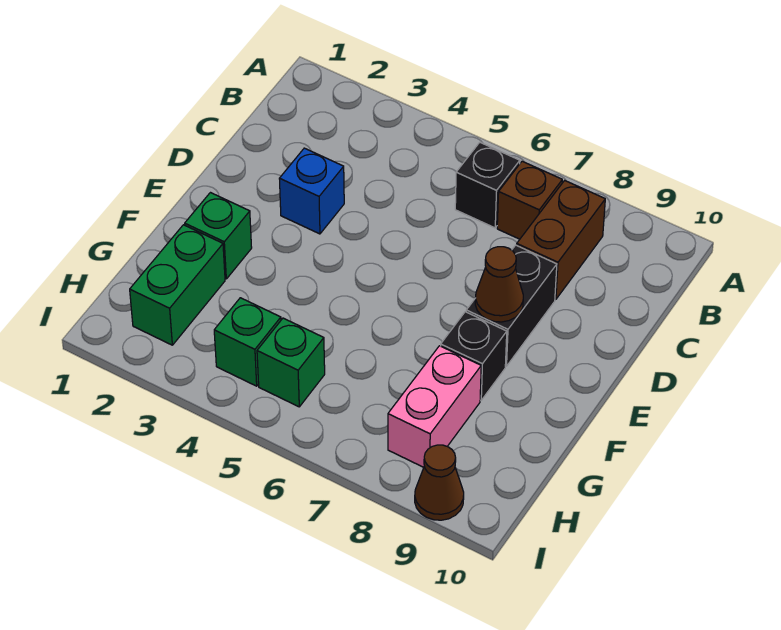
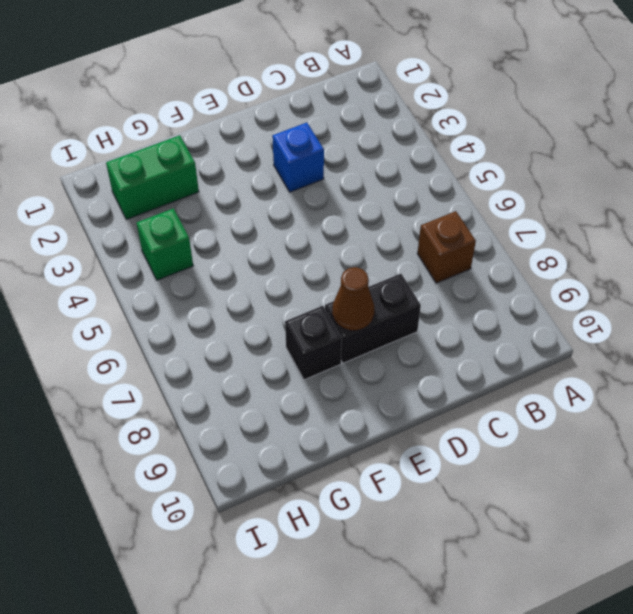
none -> black brick B6 level 1
none -> brown brick B8:C8 level 1
none -> green brick F2 level 1

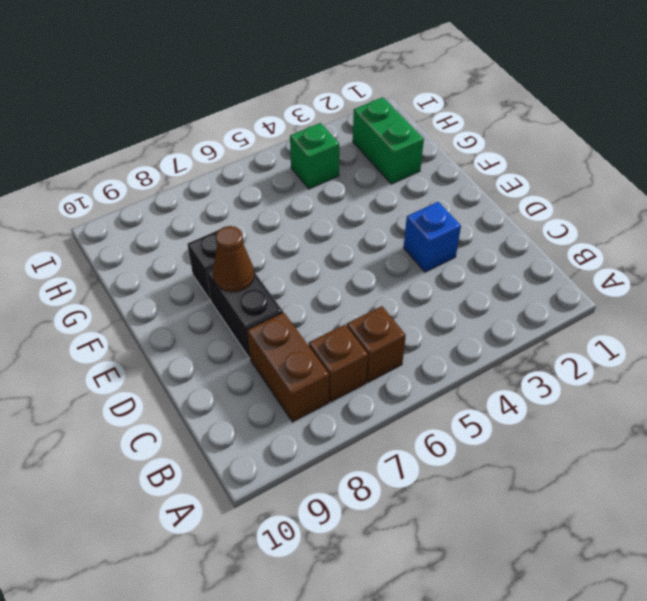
brown brick B6 level 1 -> black brick B6 level 1
none -> green brick F2 level 1
none -> pink brick G8:H8 level 1
none -> green brick H5 level 1

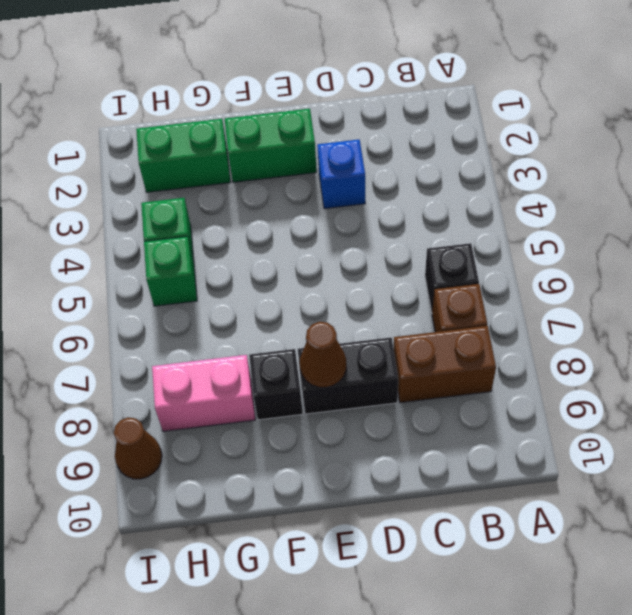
green brick E2:F2 level 1 -> green brick F2 level 1

